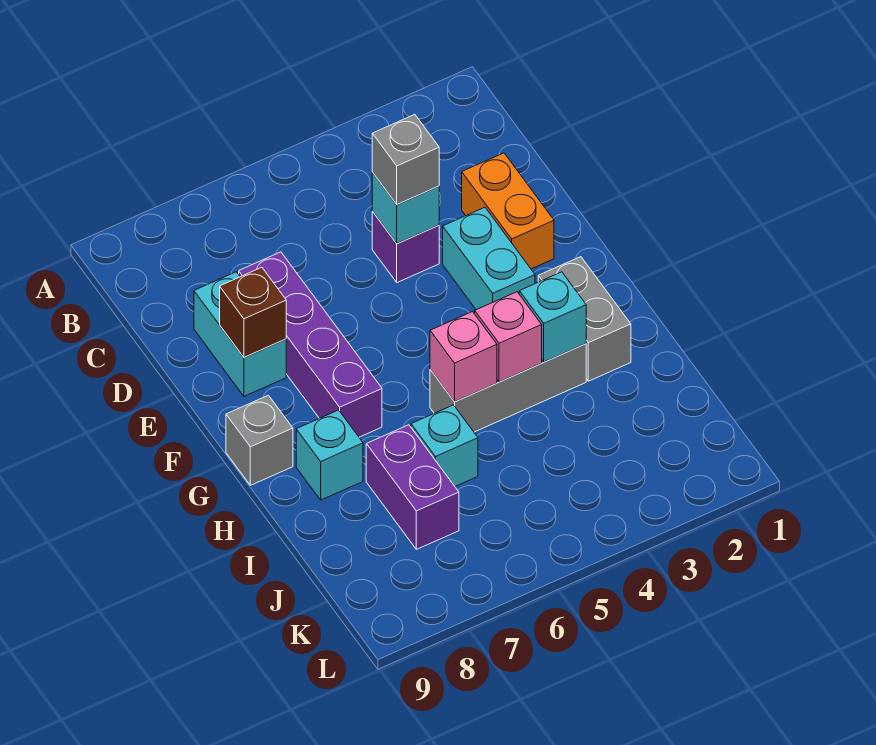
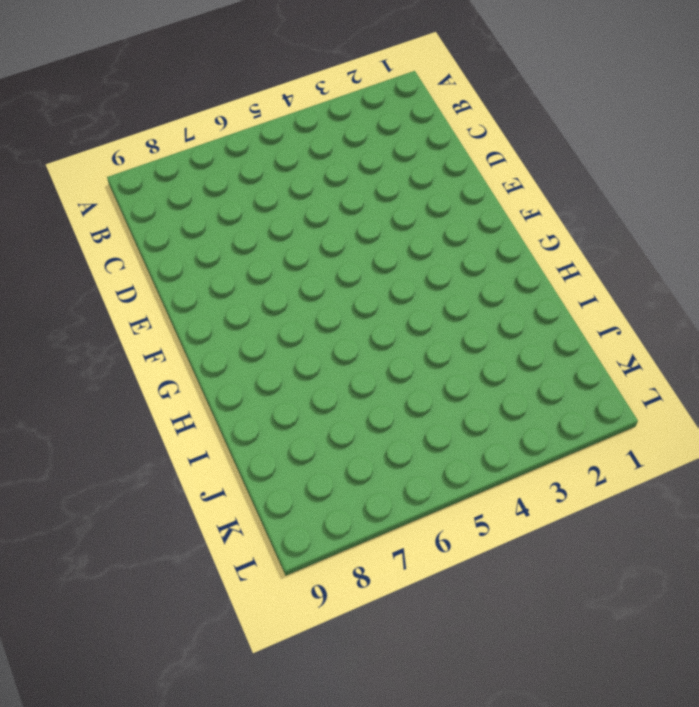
none -> orange brick D2:E2 level 1
none -> purple brick D4 level 1
none -> purple brick D7:G7 level 1

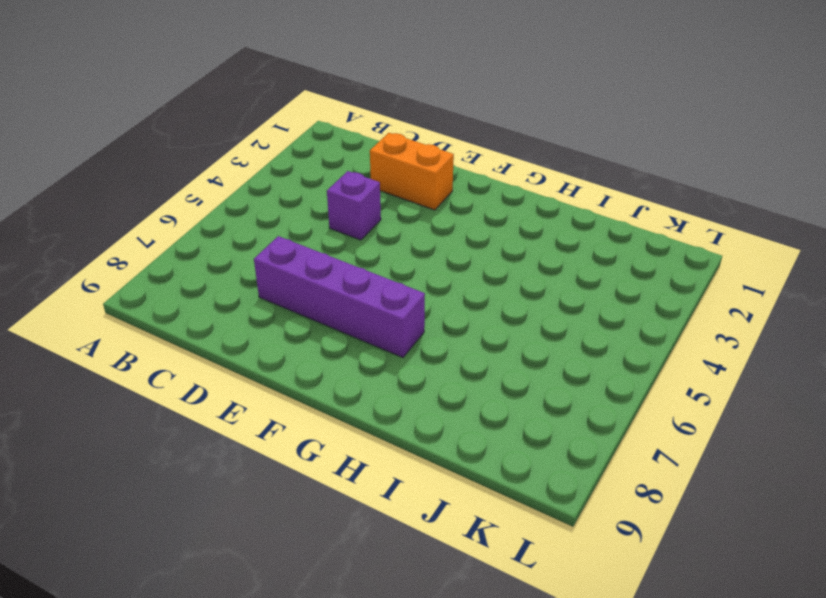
none -> cyan brick D8:E8 level 1
none -> cyan brick E3:F3 level 1
none -> grey brick G2:H2 level 1

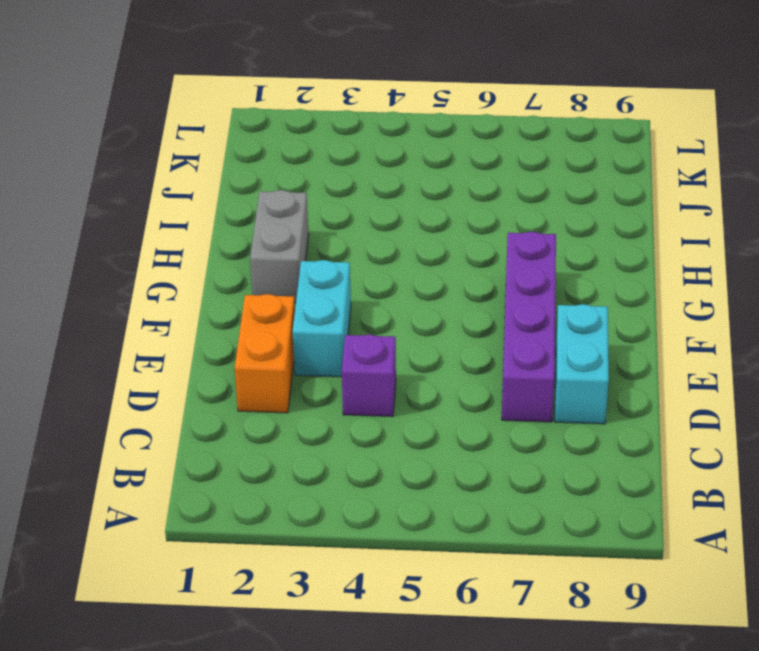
none -> grey brick G9 level 1
none -> grey brick H3:H5 level 1
none -> cyan brick H8 level 1

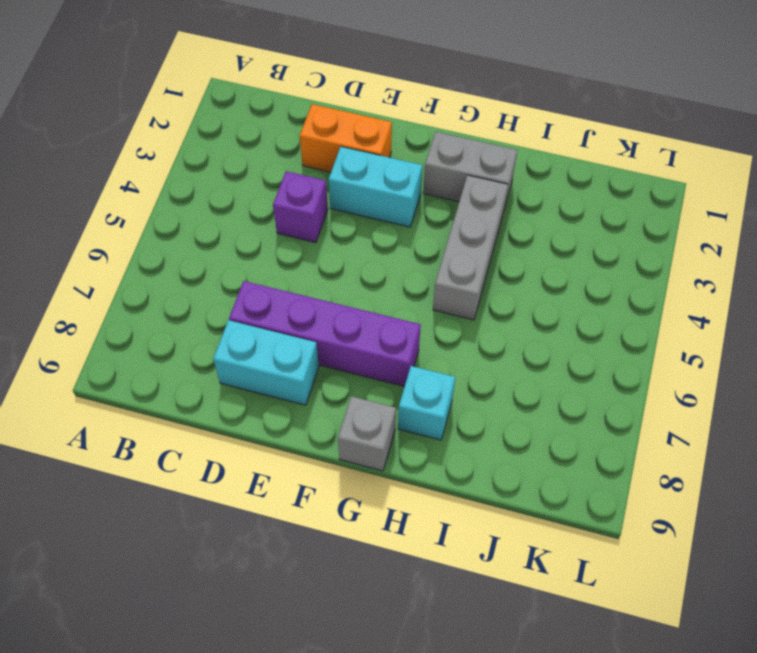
none -> cyan brick I6 level 1
none -> purple brick I7:J7 level 1
none -> cyan brick D4 level 2

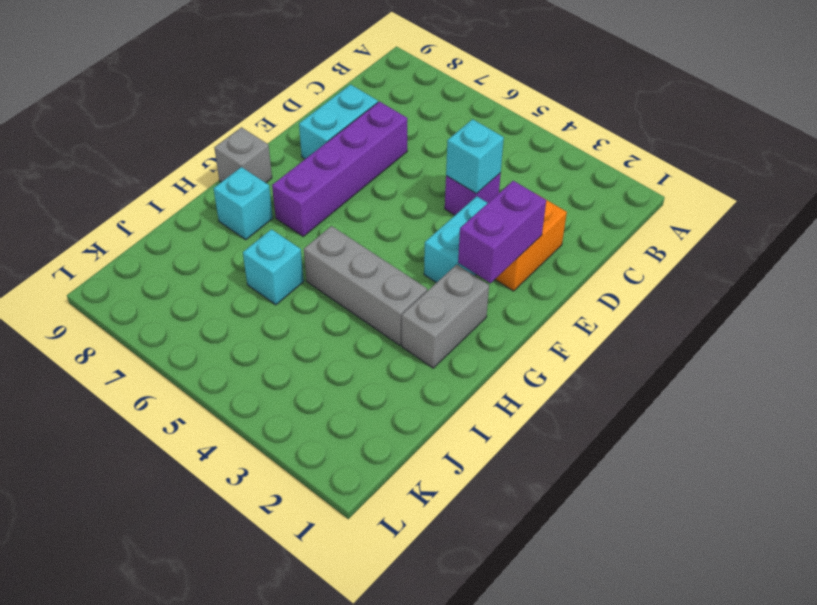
purple brick E2:F2 level 2 -> purple brick I7:J7 level 1
none -> brown brick E8 level 2
none -> cyan brick H3 level 2
none -> pink brick H4 level 2

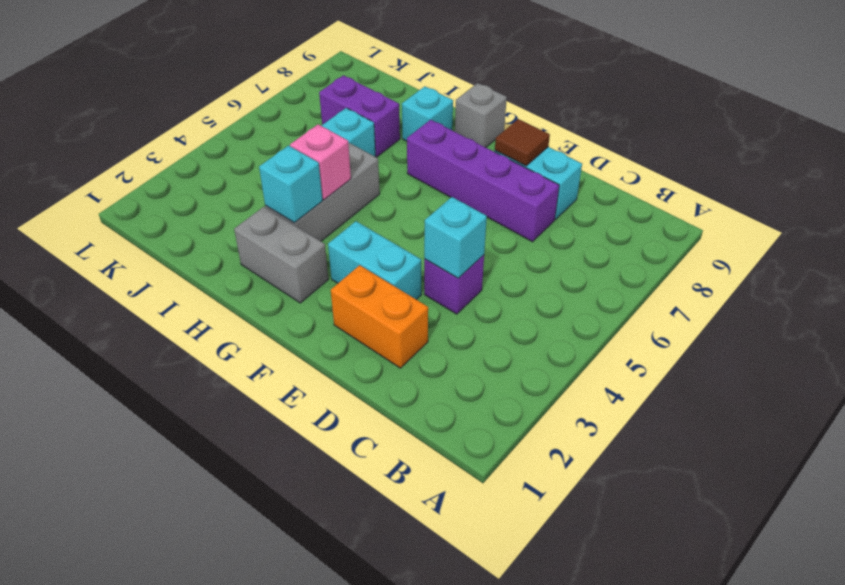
brown tile E8 level 2 -> brown brick E8 level 2
none -> pink brick H5 level 2
none -> grey brick D4 level 3

